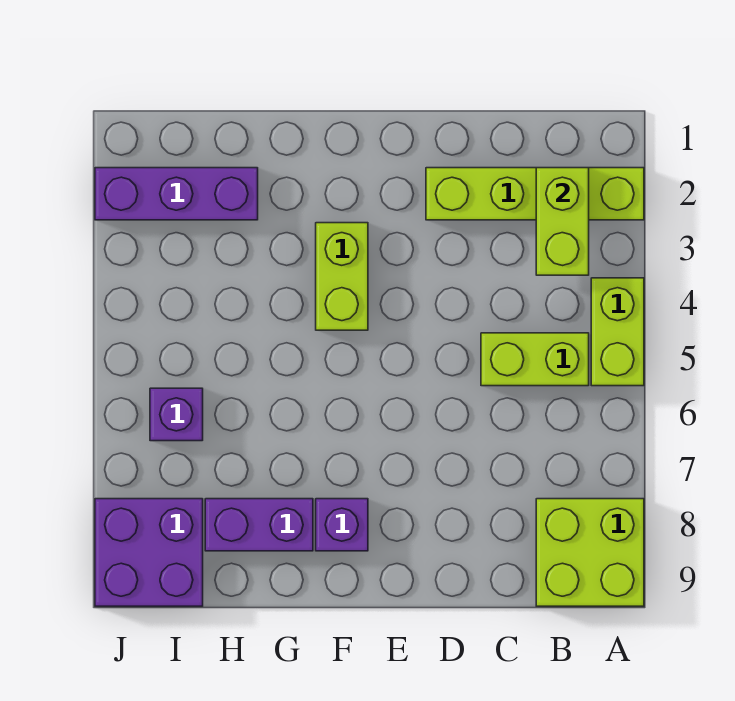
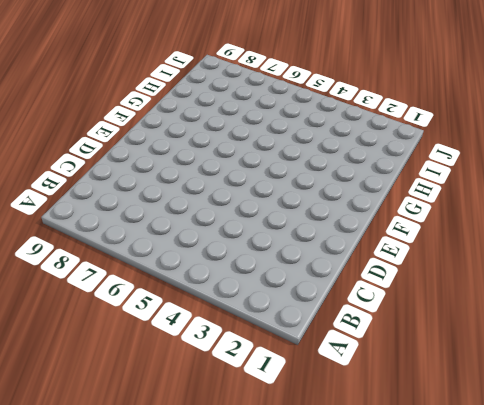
none -> lime brick A2:D2 level 1
none -> lime brick A4:A5 level 1

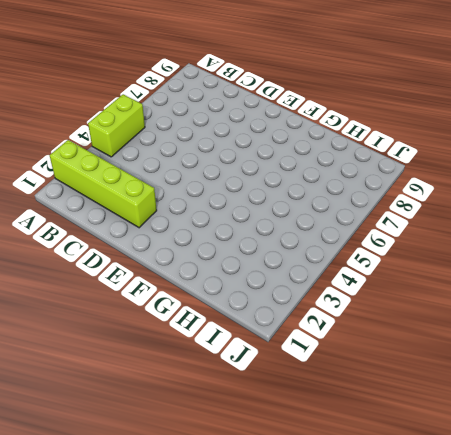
none -> lime brick A8:B9 level 1
none -> lime brick B5:C5 level 1

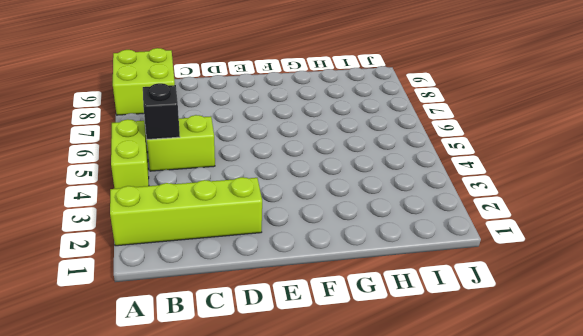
black brick B5 level 2 -> none
none -> lime brick F3:F4 level 1
none -> purple brick F8 level 1

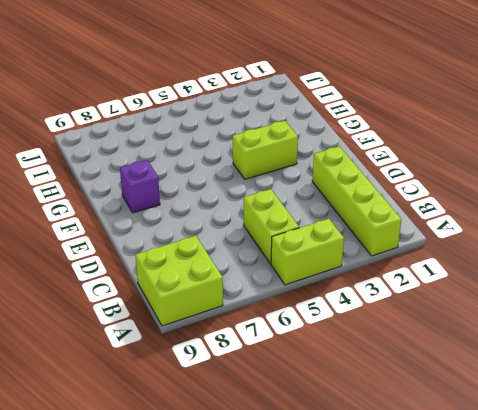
none -> purple brick G8:H8 level 1
none -> purple brick H2:J2 level 1

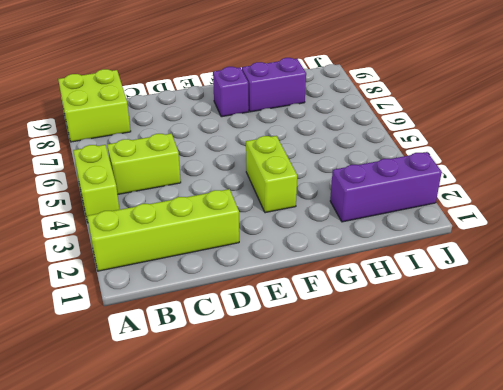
none -> purple brick I6 level 1
none -> purple brick I8:J9 level 1

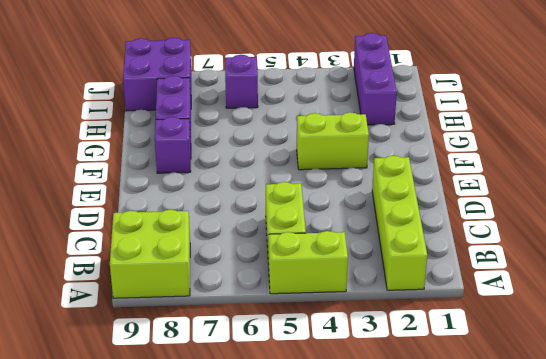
none -> lime brick B2:B3 level 2

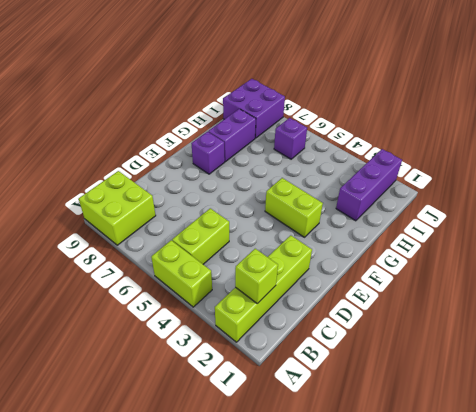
lime brick B2 level 2 -> lime brick B2:B3 level 2

